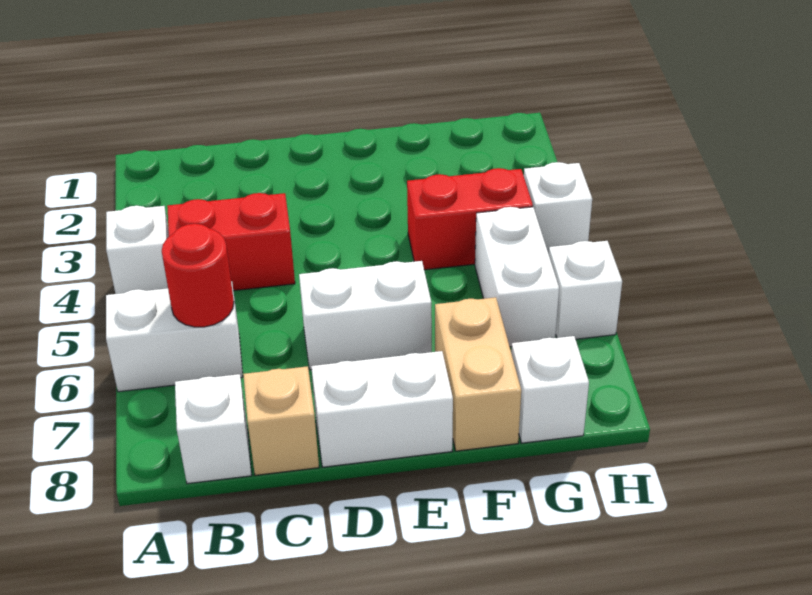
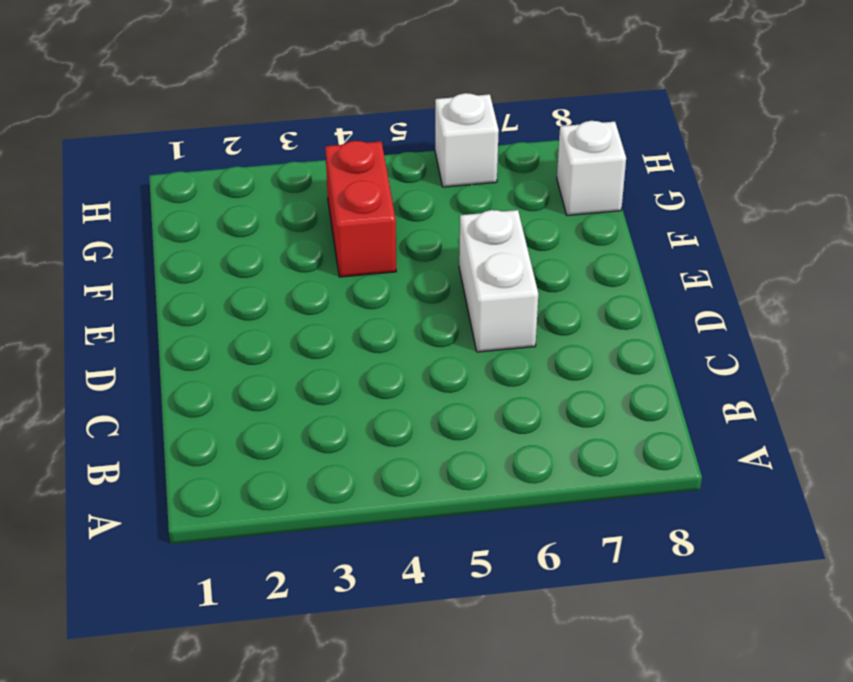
none -> white brick A4 level 1
none -> white brick A6:B6 level 1
none -> red brick B4:C4 level 1

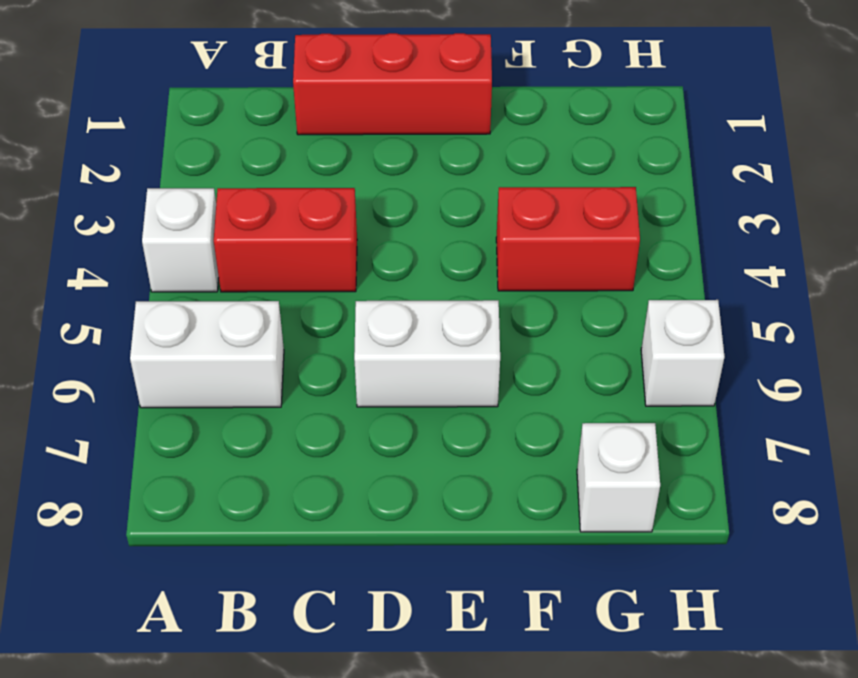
red brick C1:E1 level 1 -> none
none -> white brick B8 level 1
none -> tan brick C8 level 1
none -> white brick D8:E8 level 1

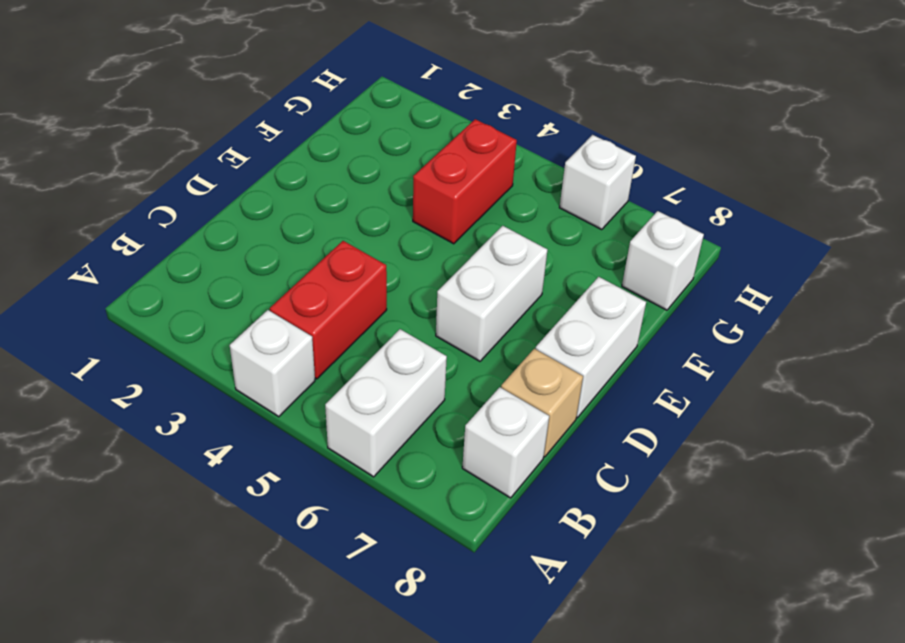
none -> tan brick F7:F8 level 1
none -> white brick G5:G6 level 1
none -> white brick H4 level 1

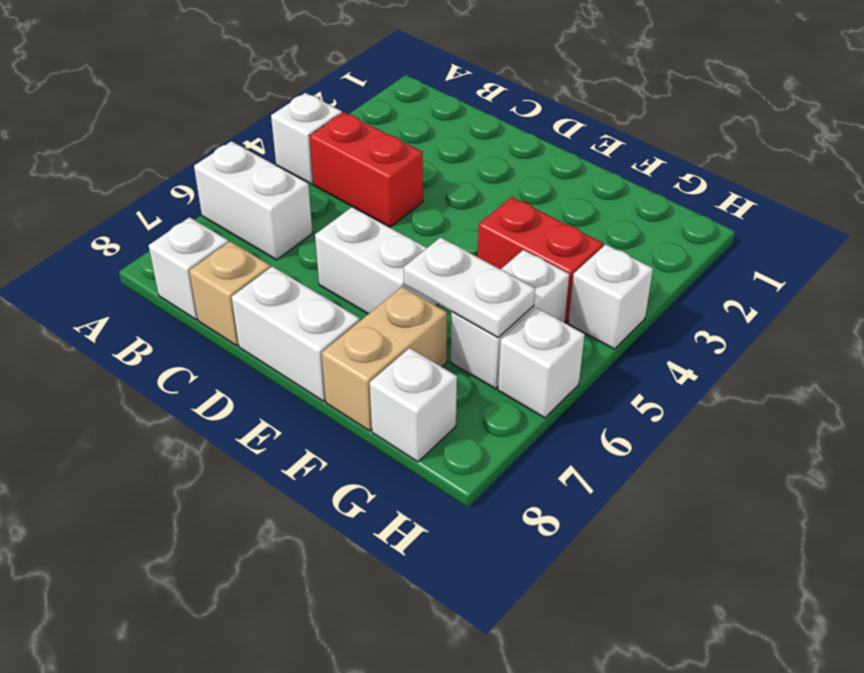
white plate F6:G6 level 2 -> none
none -> red round brick B6 level 2

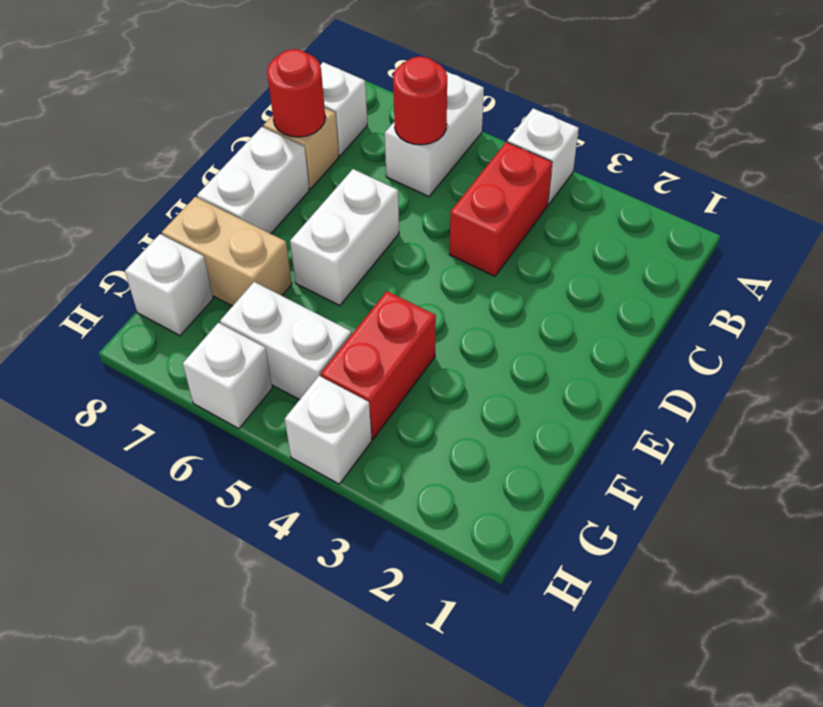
red round brick C8 level 2 -> none

